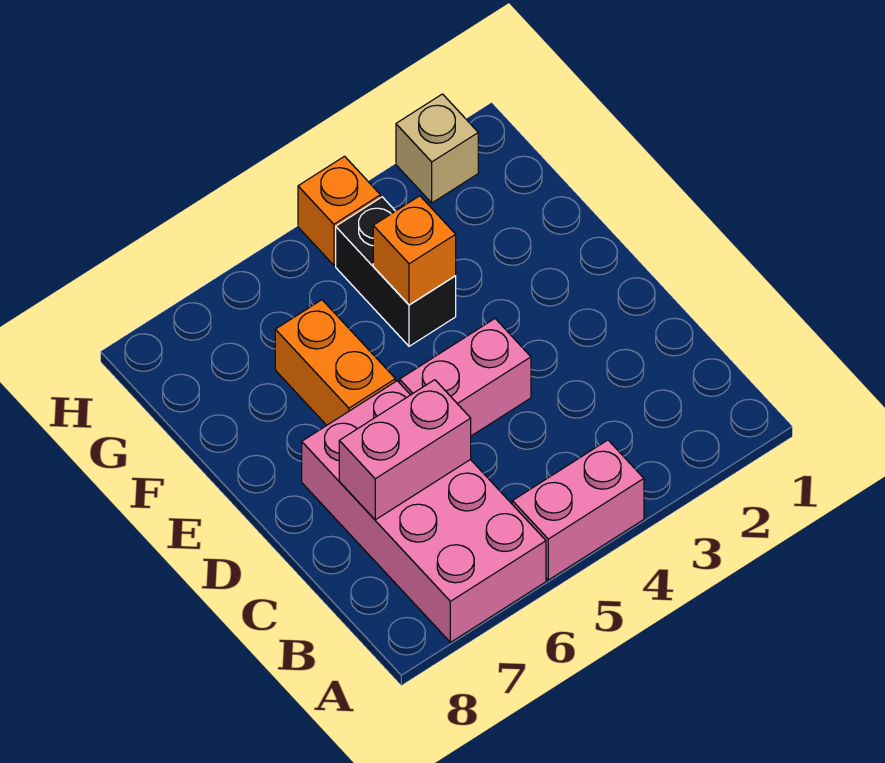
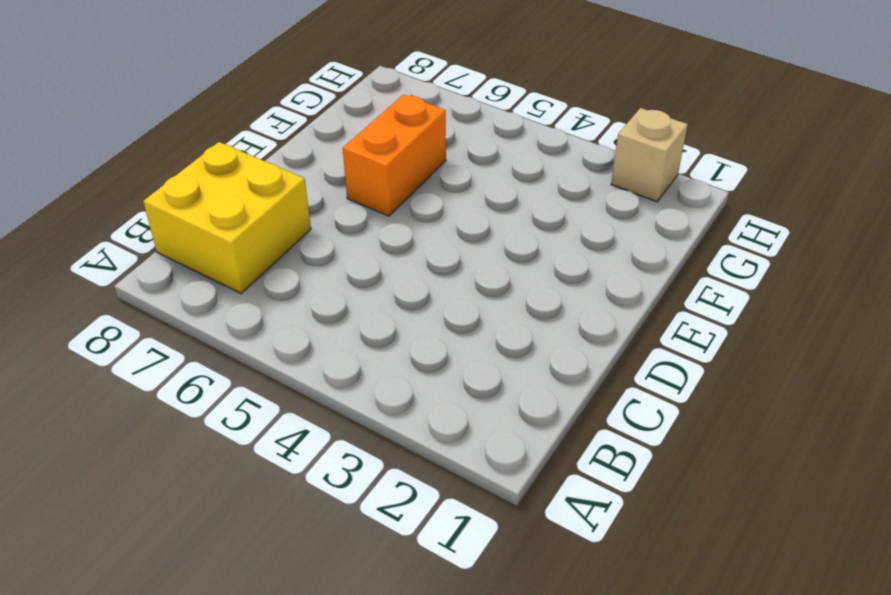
yellow brick B7:C8 level 1 -> pink brick A6:D7 level 1
none -> pink brick A4:A5 level 1
none -> pink brick D4:D5 level 1

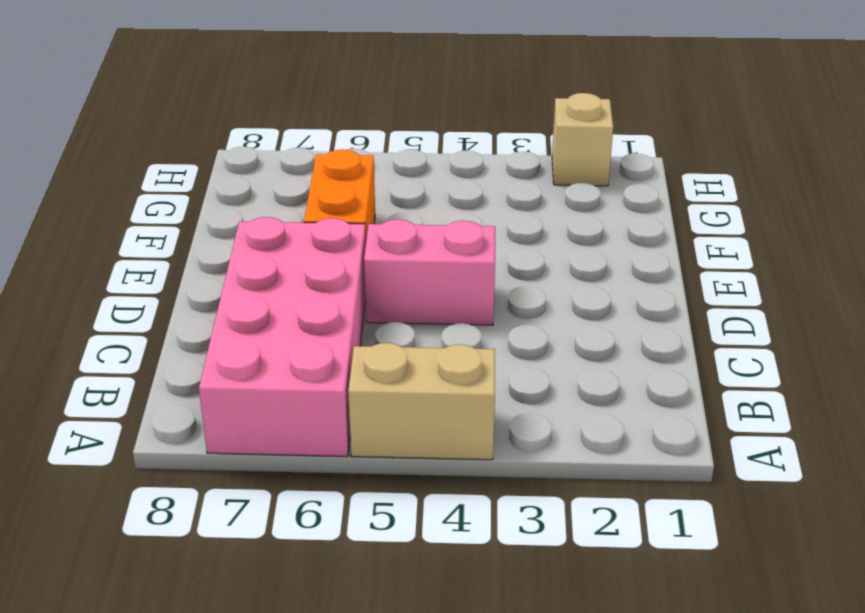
tan brick A4:A5 level 1 -> pink brick A4:A5 level 1
none -> black brick F4:G4 level 1
none -> orange brick H4 level 1

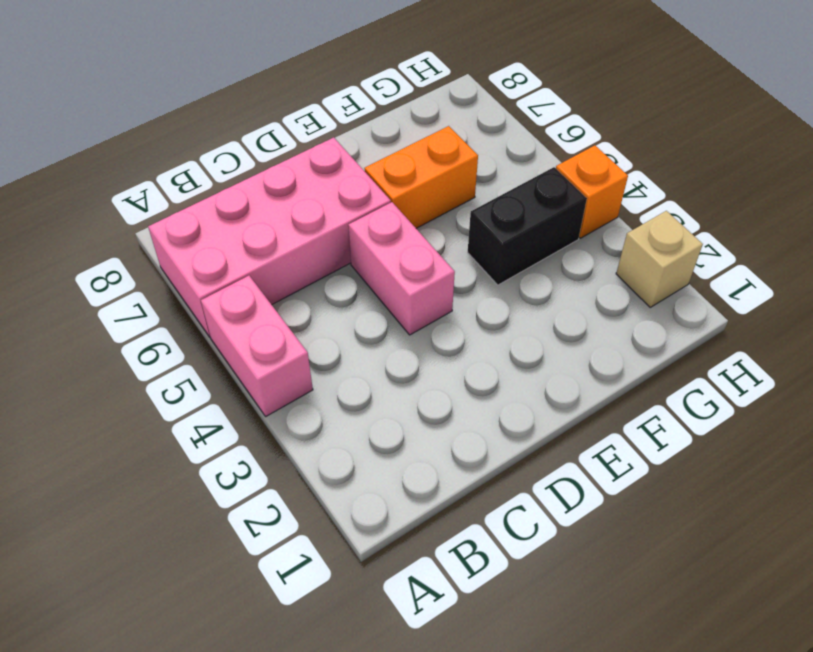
none -> pink brick C6:C7 level 2
none -> orange brick F4 level 2

